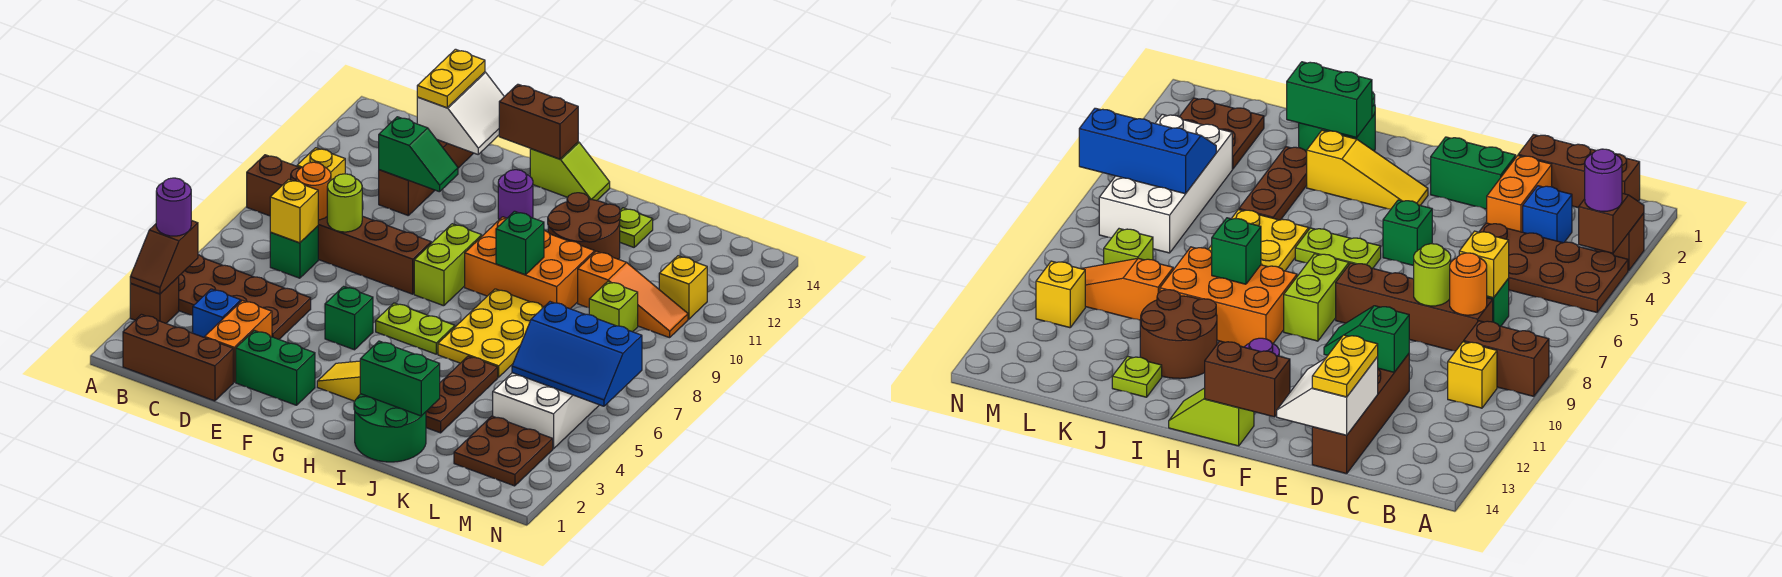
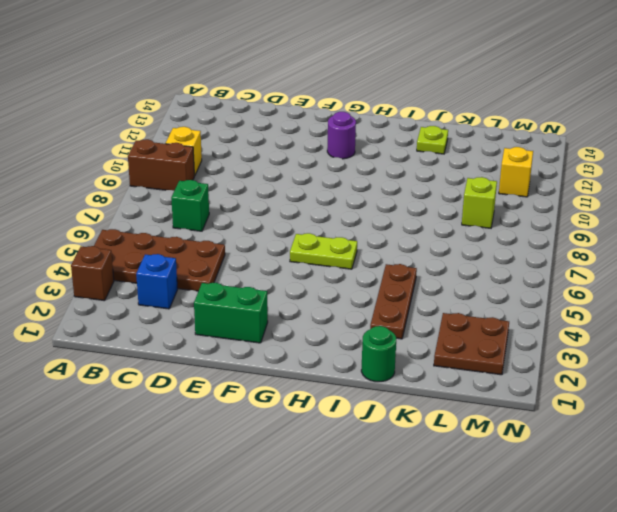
green round brick J1 level 1 -> green round brick I1:J2 level 1
none -> brown brick B1:D1 level 1
none -> brown brick C8:F8 level 1
none -> orange brick D2:D3 level 1
none -> brown brick D11:D14 level 1

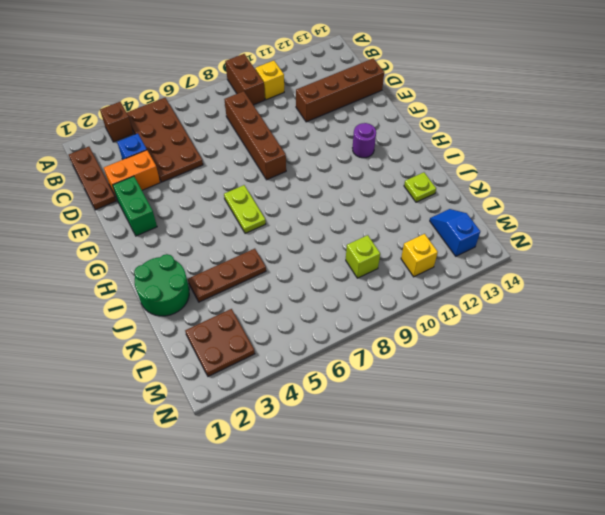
brown plate B1:D1 level 1 -> brown brick B1:D1 level 1
blue slope L13:M13 level 1 top M -> none
none -> green brick C7 level 1
none -> green brick F5 level 1
none -> yellow slope G3:I3 level 1 top I
none -> lime brick G8:G9 level 1

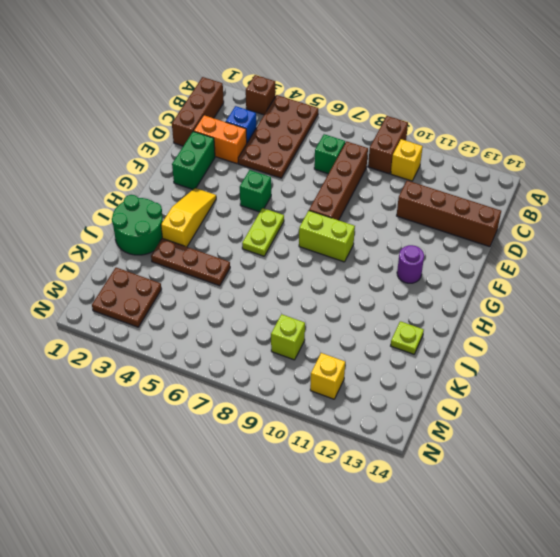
none -> lime slope G14:H14 level 1 top G
none -> orange brick H9:J10 level 1
none -> yellow plate I6:J8 level 1
none -> brown round brick I11:J12 level 1

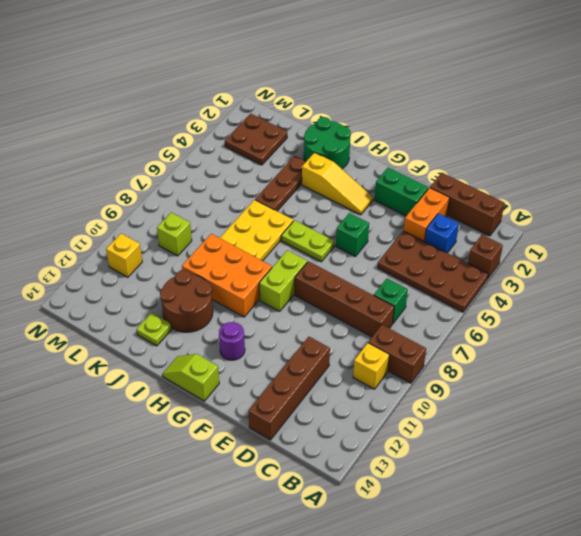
none -> orange slope K10:M10 level 1 top K
none -> white brick L4:M7 level 1
none -> brown slope A3:A4 level 2 top 4
none -> yellow brick C7 level 2

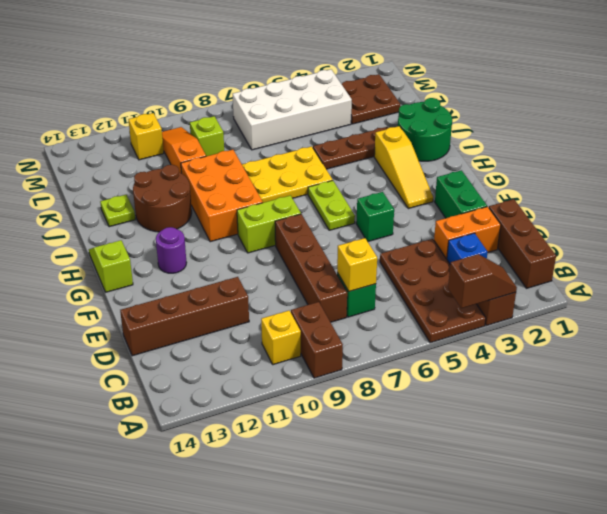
none -> orange round brick C8 level 2
none -> lime round brick D8 level 2
none -> green slope D11:E11 level 2 top D
none -> white slope D13:E14 level 2 top D

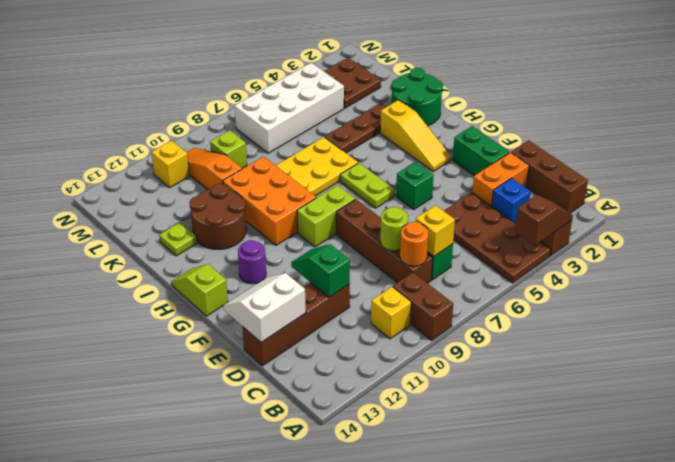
none -> brown brick F14:G14 level 2
none -> green brick I2:J2 level 2
none -> green brick I9 level 2
none -> blue slope L5:N6 level 2 top 6

